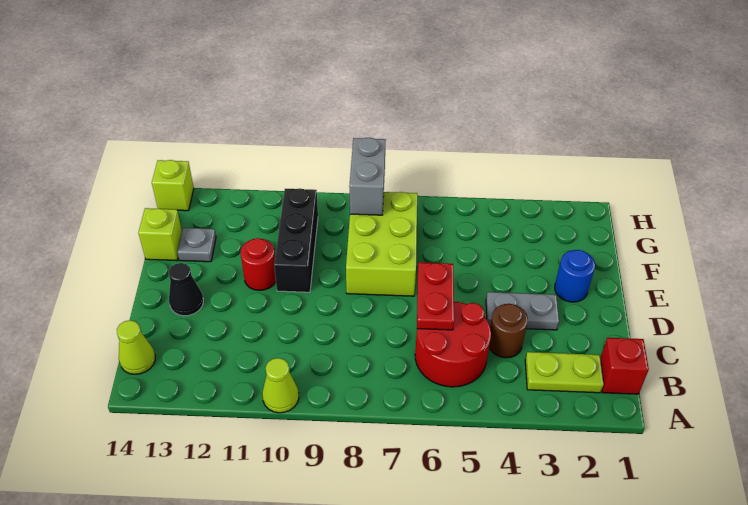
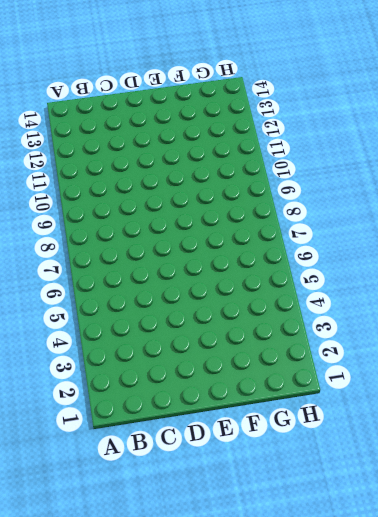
none -> lime cone A10 level 1
none -> red brick B1 level 1
none -> lime plate B2:B3 level 1

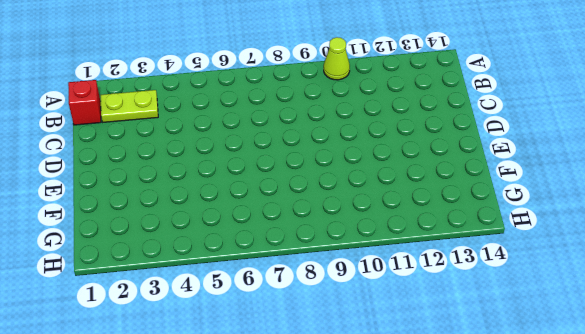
none -> red round brick B5:C6 level 1
none -> lime cone B14 level 1
none -> brown round brick C4 level 1

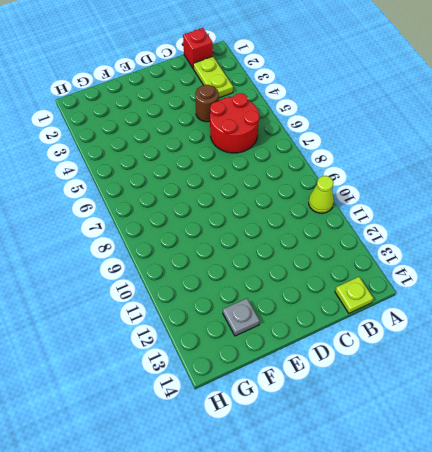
lime plate B14 level 1 -> lime cone B14 level 1
none -> grey plate D3:D4 level 1
none -> black cone D13 level 1
none -> blue round brick E2 level 1

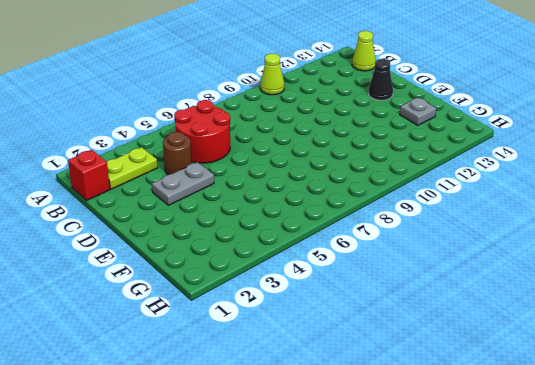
none -> blue round brick E2 level 1
none -> lime brick E7:G8 level 1
none -> black brick E10:G10 level 1

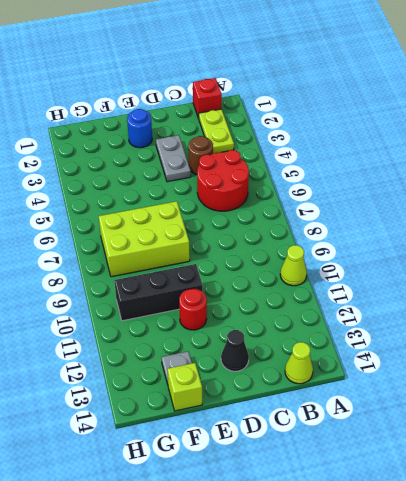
none -> lime brick H14 level 1
none -> red plate C6:D6 level 2
none -> grey brick G8:H8 level 2

